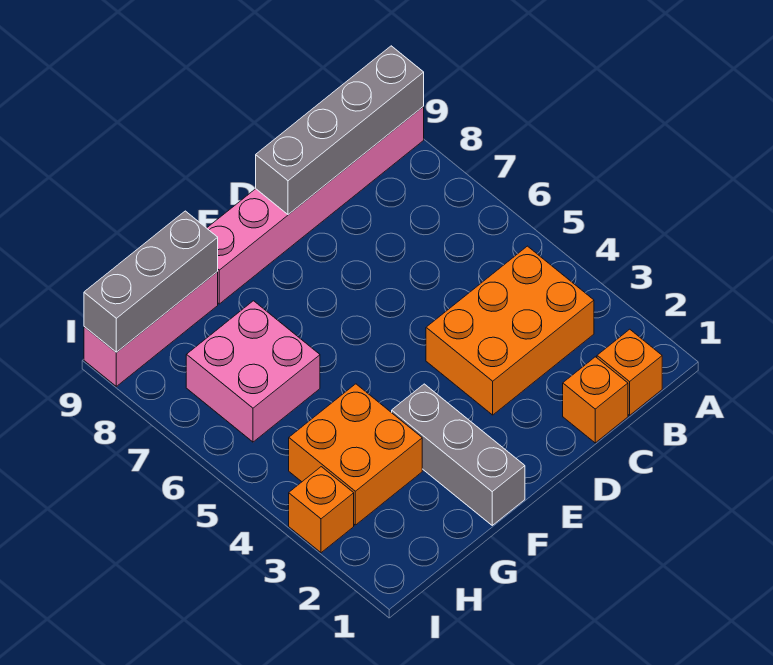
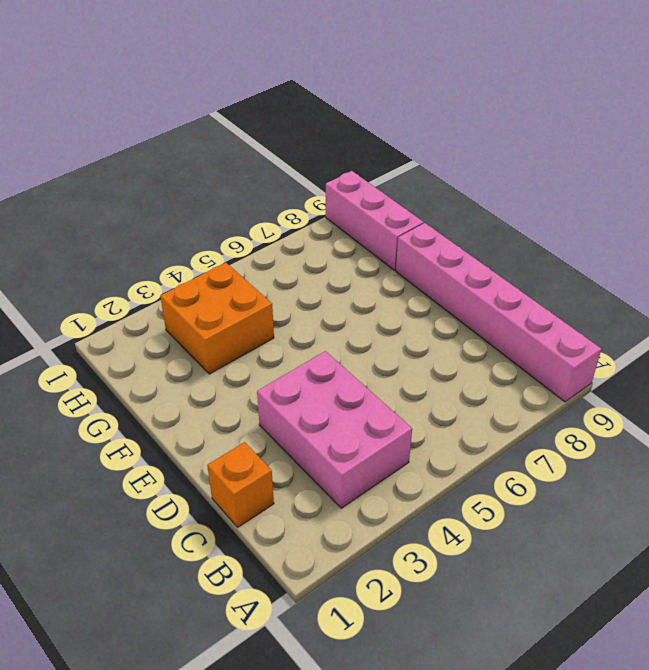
pink brick B3:D4 level 1 -> orange brick B3:D4 level 1
none -> orange brick B1 level 1
none -> grey brick F1:F3 level 1

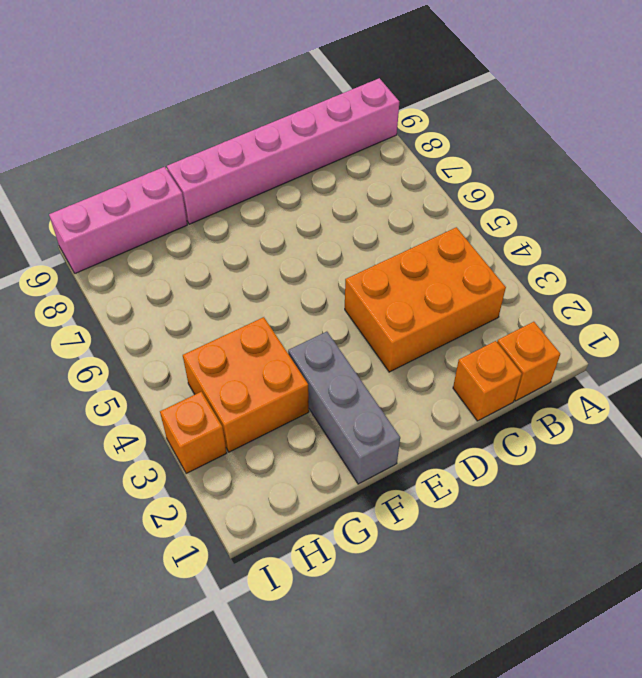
none -> pink brick G6:H7 level 1
none -> grey brick A9:D9 level 2

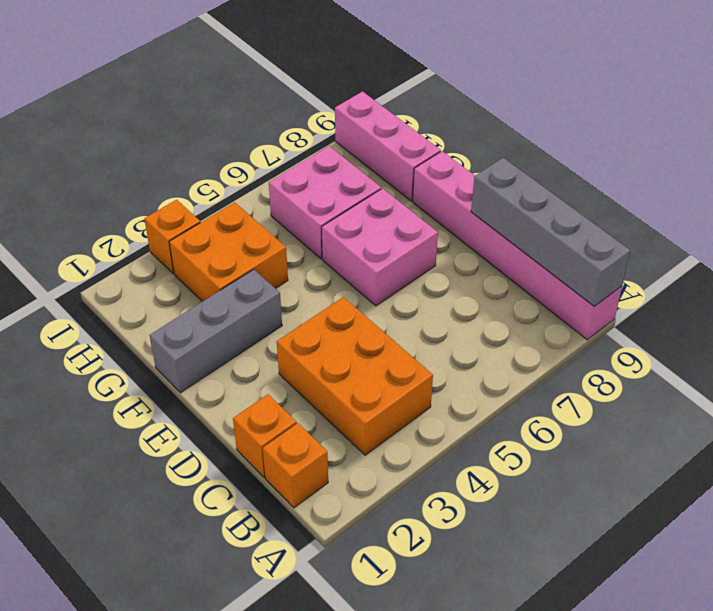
pink brick E6:F7 level 1 -> none
none -> grey brick G9:I9 level 2

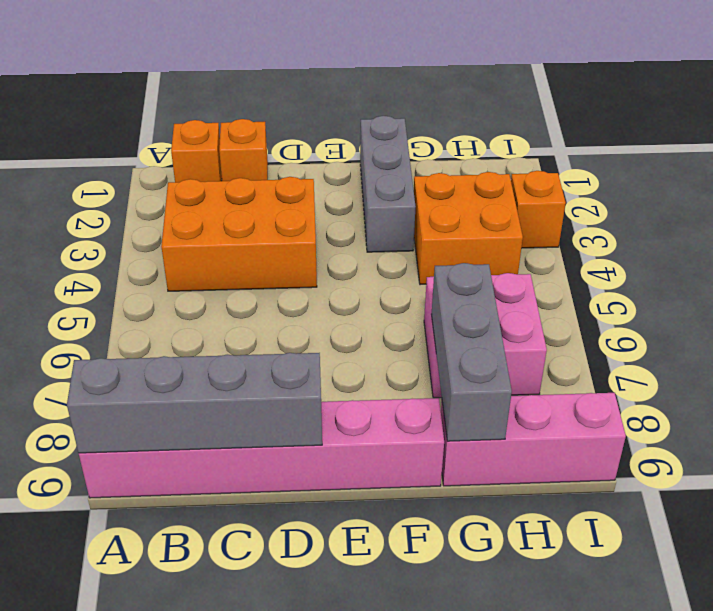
grey brick G7:G9 level 2 -> grey brick G9:I9 level 2

